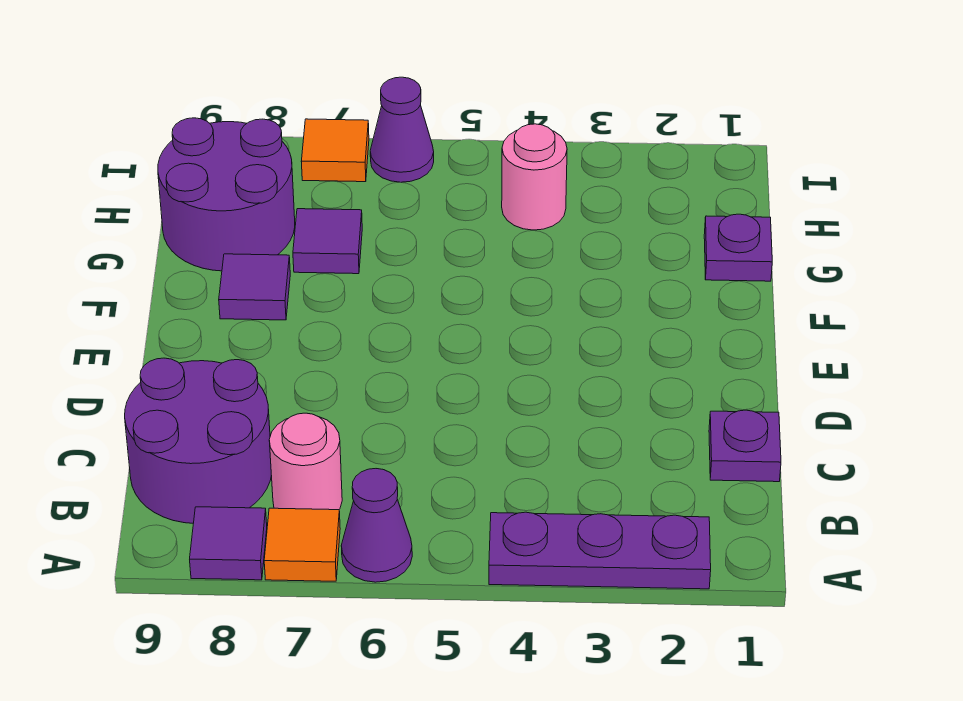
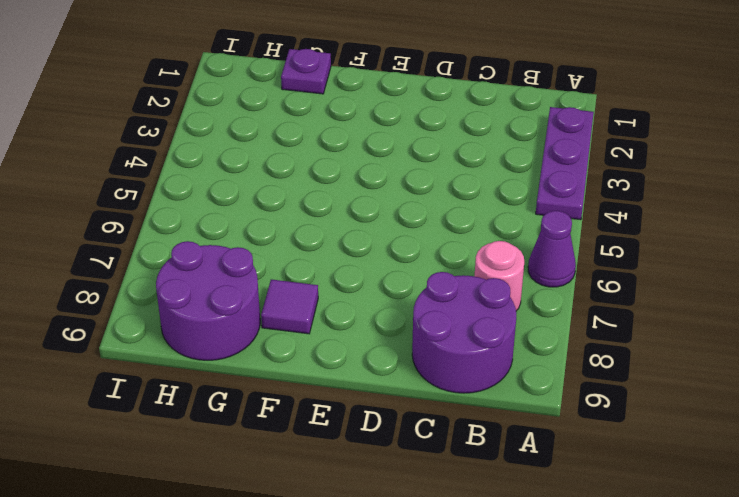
none -> orange tile A7 level 1
none -> purple tile A8 level 1
none -> purple plate C1 level 1

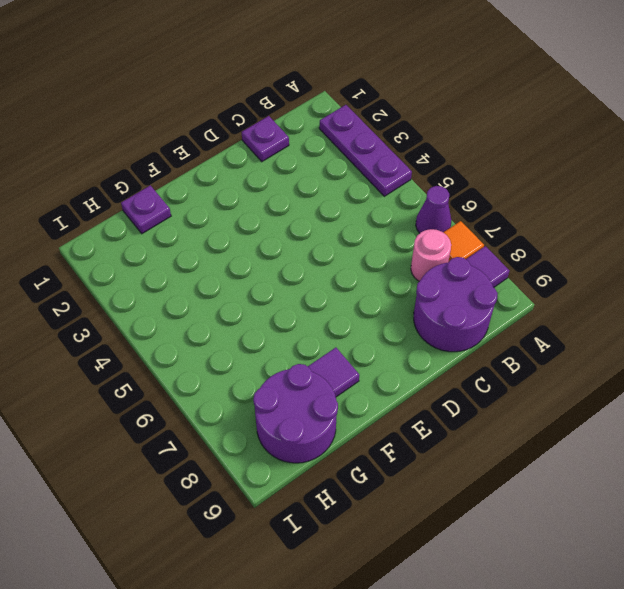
none -> purple tile G7 level 1
none -> pink round brick H4 level 1
none -> purple cone I6 level 1

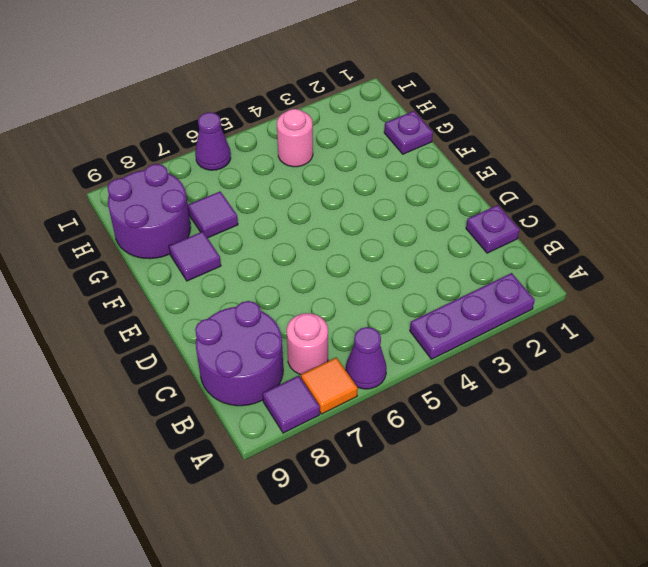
none -> orange tile I7 level 1

